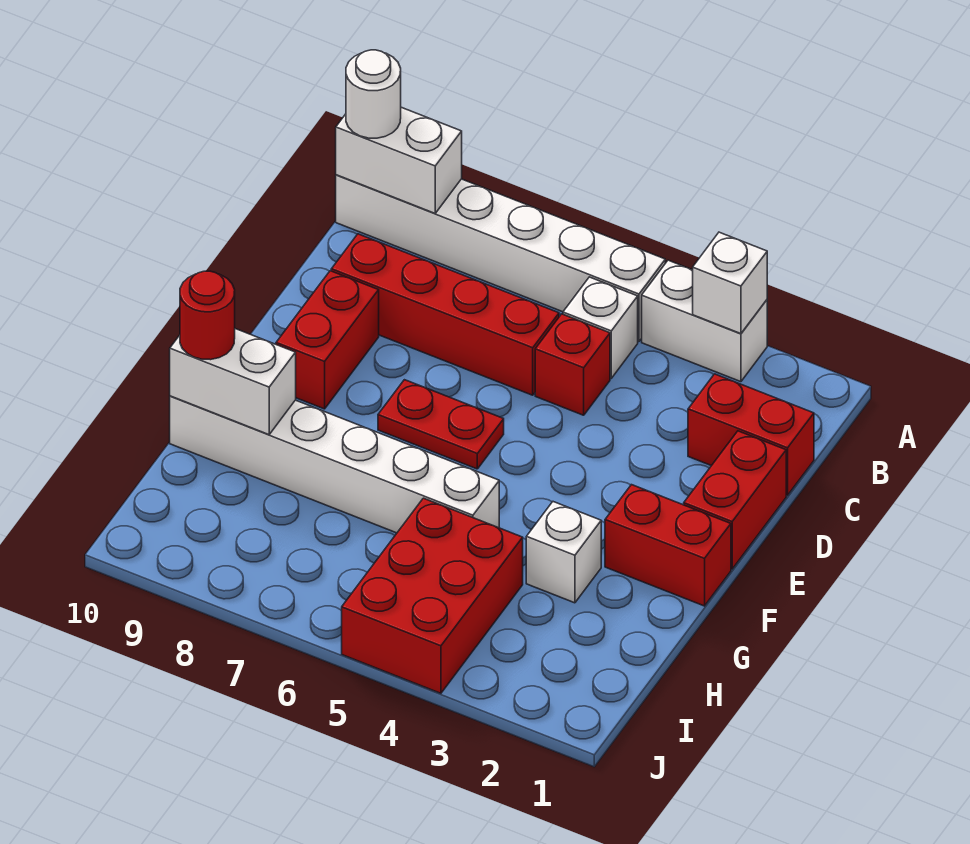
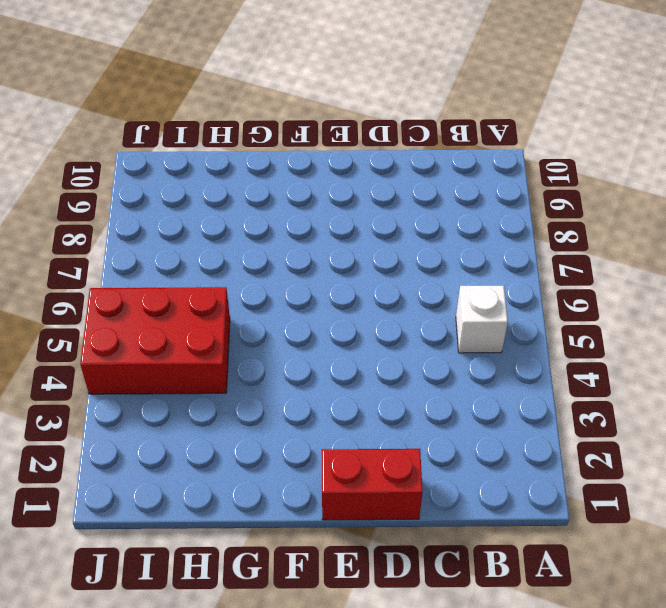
none -> white brick A3:A4 level 1
none -> white brick A5:A10 level 1
none -> red brick C1:C2 level 1

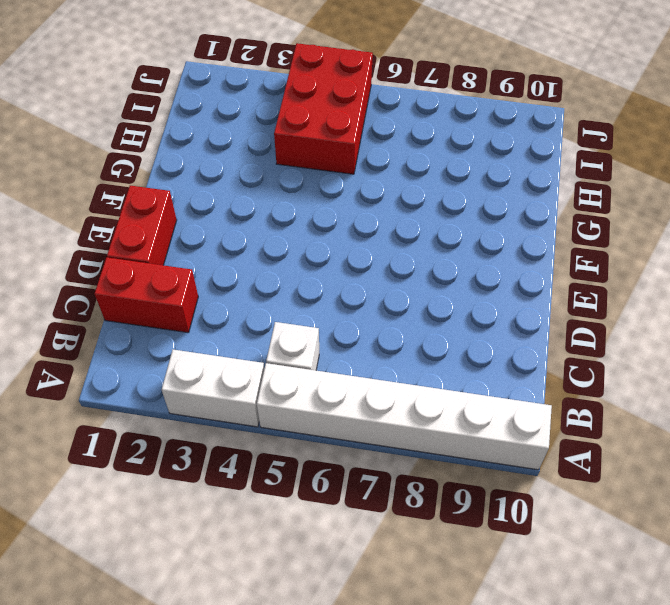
none -> red brick C5 level 1
none -> red brick C6:C9 level 1
none -> red brick D9:E9 level 1

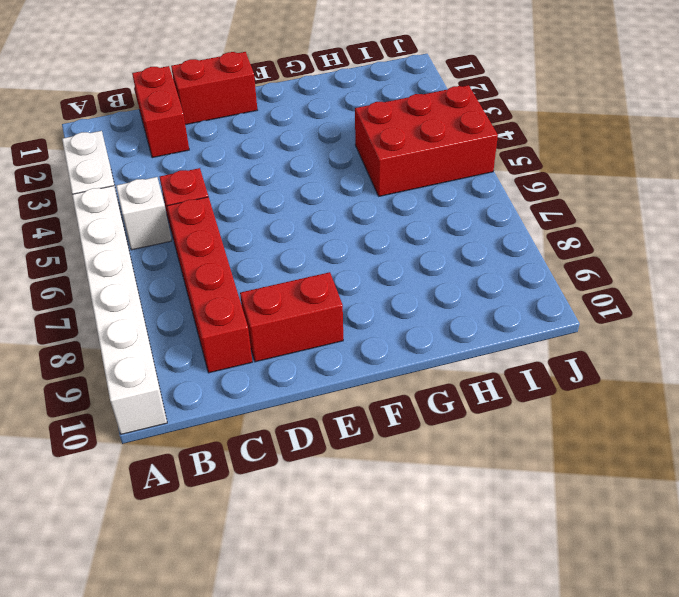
none -> red plate E6:E7 level 1
none -> red brick F1:F2 level 1
none -> white brick G3 level 1

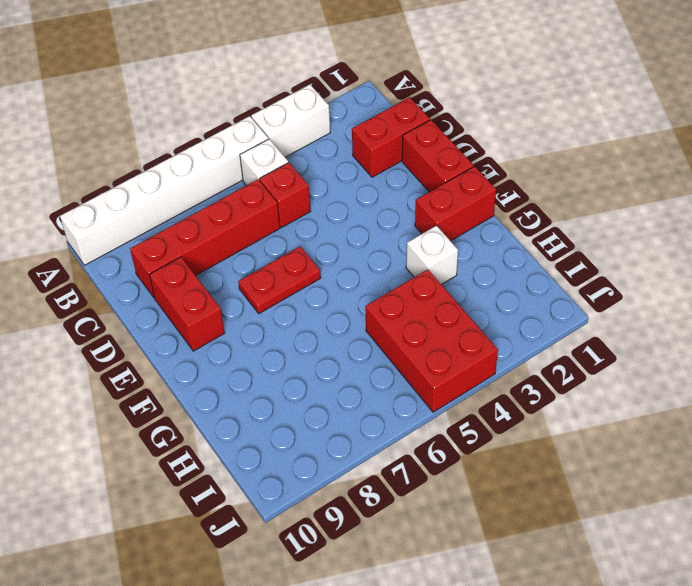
none -> white brick G5:G10 level 1
none -> white brick A3 level 2
none -> white brick A9:A10 level 2

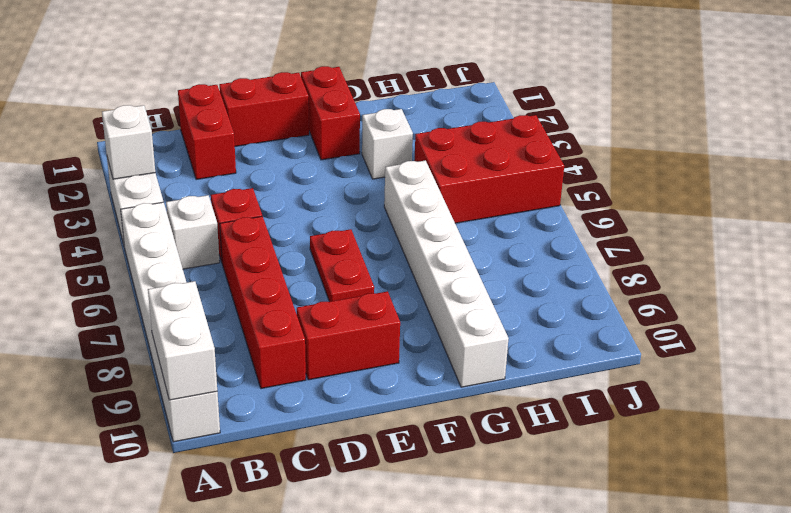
none -> white brick G9:G10 level 2
none -> white round brick A10 level 3
none -> red round brick G10 level 3

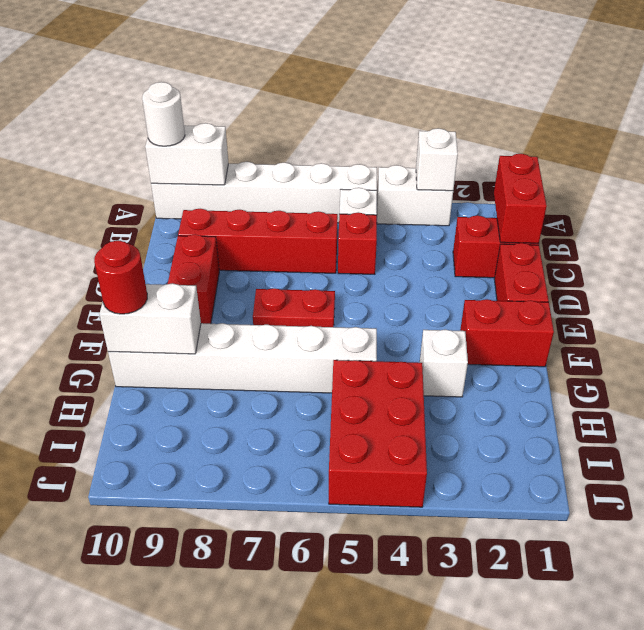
red brick B1:C1 level 2 -> none

